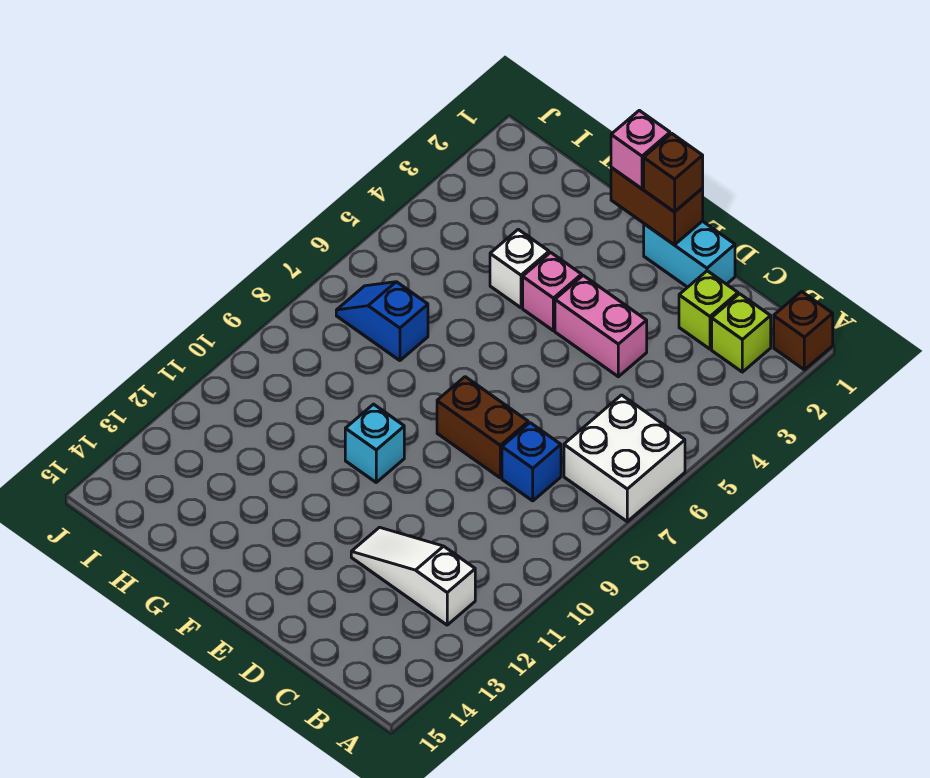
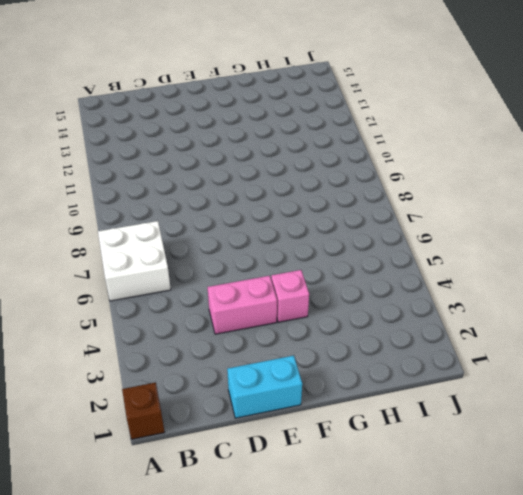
none -> lime brick B2 level 1
none -> white slope B12:D12 level 1 top B
none -> lime brick C2 level 1

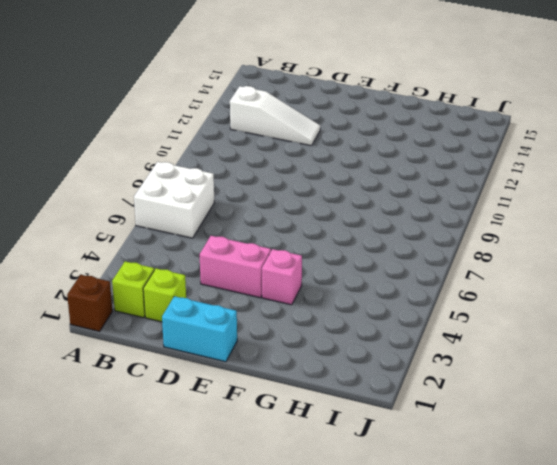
none -> blue brick C8 level 1
none -> brown brick D8:E8 level 1
none -> cyan brick F10 level 1

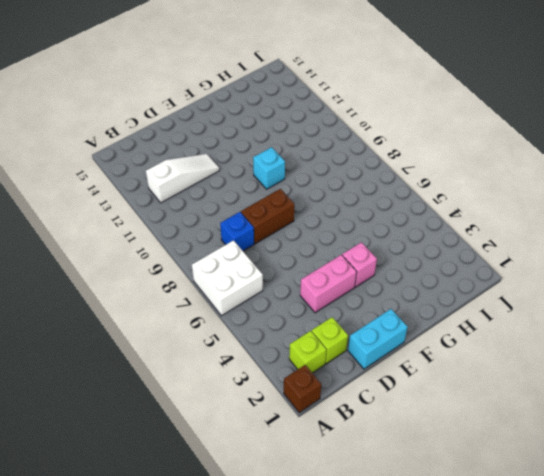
none -> white brick G4 level 1
none -> blue slope H7:I7 level 1 top H
none -> brown brick E1:F1 level 2

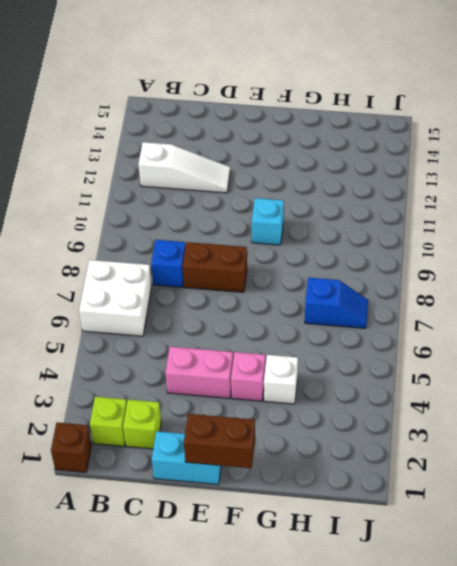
none -> brown brick E1 level 3
none -> pink brick F1 level 3

